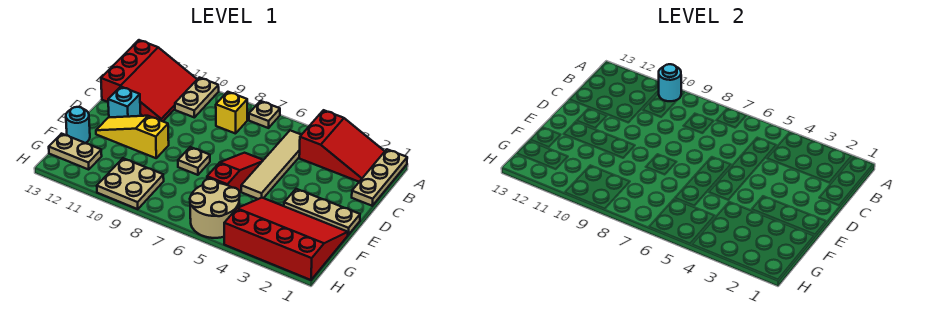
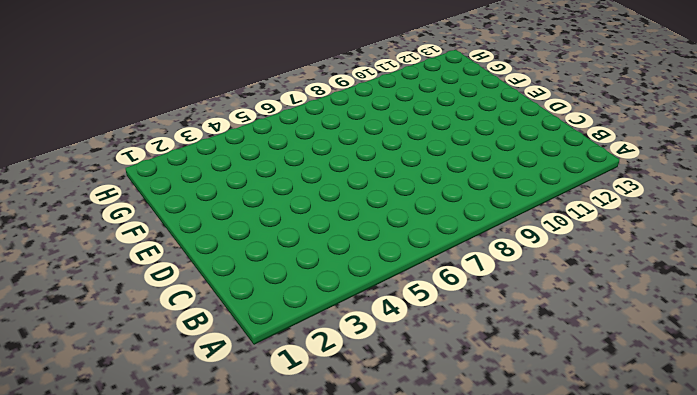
none -> tan plate A1:C1 level 1
none -> red slope A2:B4 level 1 top 4
none -> tan plate A7 level 1

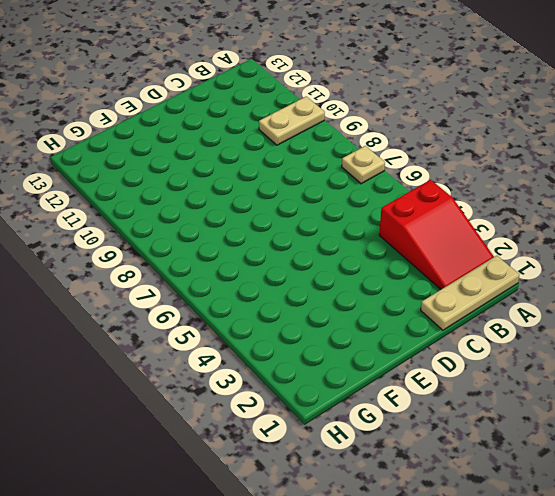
none -> red slope A11:C13 level 1 top 13
none -> tan tile B5:E5 level 1
none -> yellow brick B8 level 1

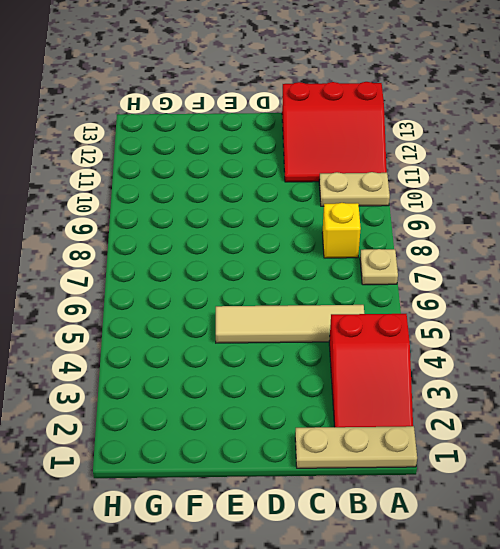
none -> red slope D6:F6 level 1 top F
none -> cyan brick D12 level 1
none -> tan plate E1:E3 level 1

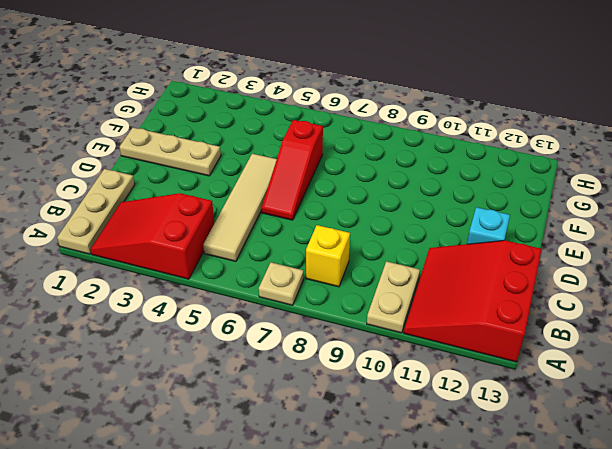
none -> tan plate E8 level 1
none -> yellow slope E10:E12 level 1 top 10
none -> red slope F1:H4 level 1 top H

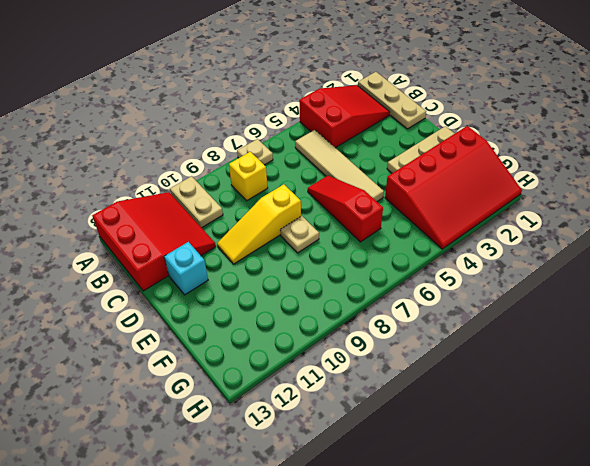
yellow slope D8:D10 level 1 top 8 -> yellow slope E10:E12 level 1 top 10
red slope F1:H4 level 1 top F -> red slope F1:H4 level 1 top H
none -> cyan round brick F13 level 1
none -> tan round brick G5:H6 level 1
none -> tan plate G9:H10 level 1

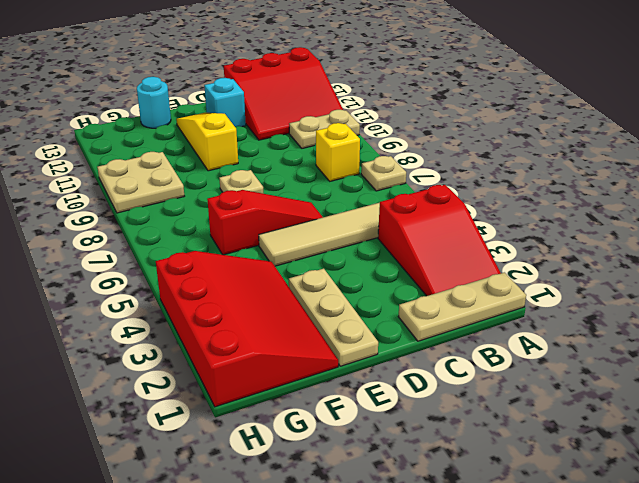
none -> tan round brick G5:H6 level 1
none -> tan plate G12:G13 level 1
none -> cyan round brick A10 level 2

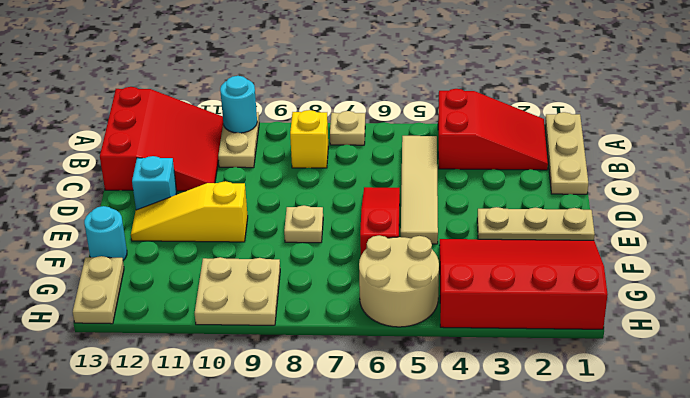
tan plate G13:H13 level 1 -> tan plate G12:G13 level 1

